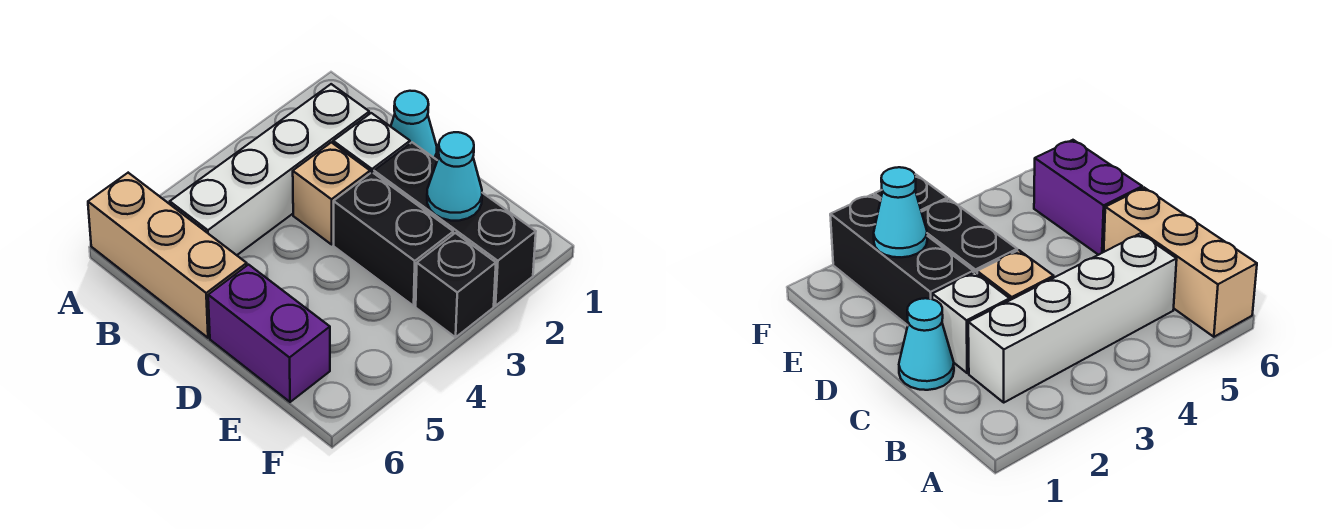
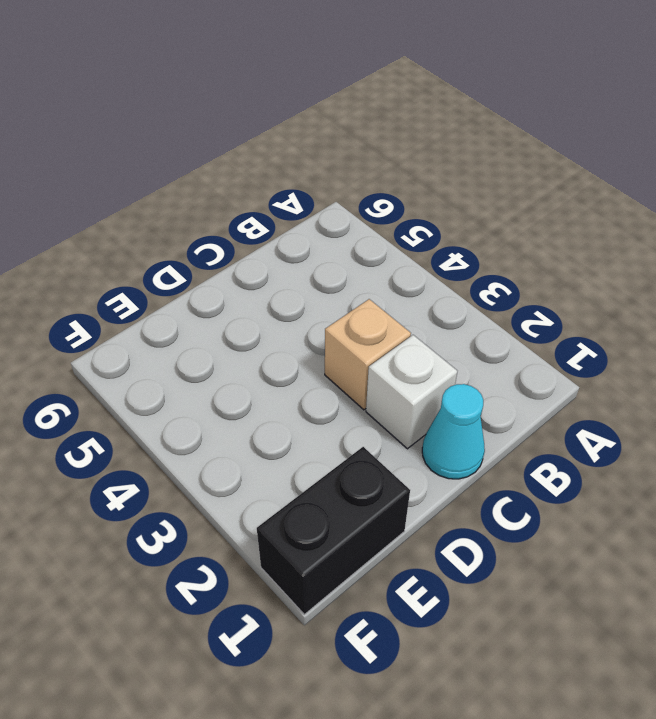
black brick E1:F1 level 1 -> black brick D3:E3 level 1
none -> tan brick A6:C6 level 1
none -> white brick B2:B5 level 1

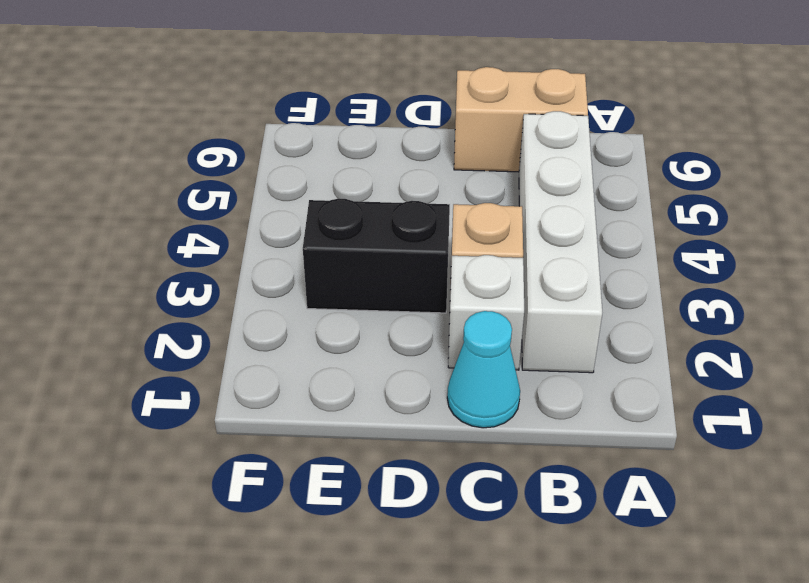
tan brick B6:C6 level 1 -> tan brick A6:C6 level 1
none -> black brick D2:F2 level 1
none -> purple brick D6:E6 level 1

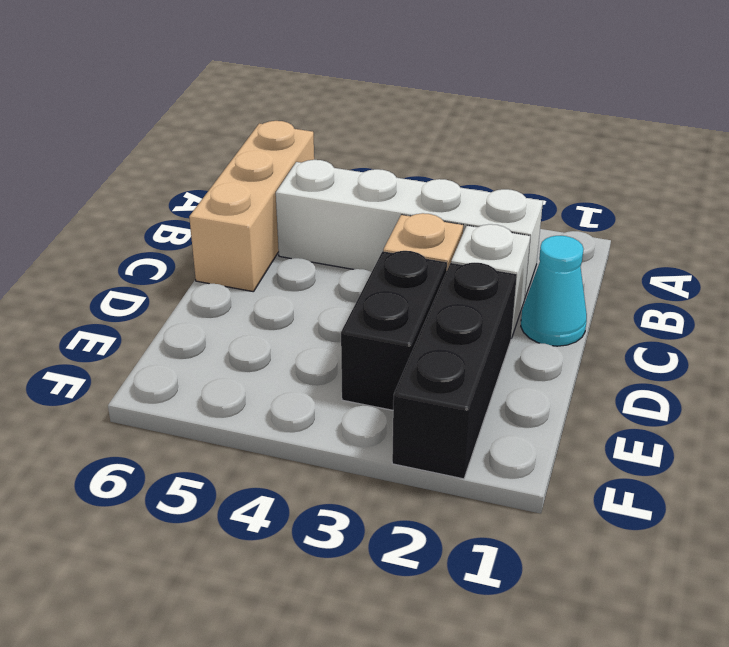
none -> purple brick D6:E6 level 1
none -> black brick F3 level 1

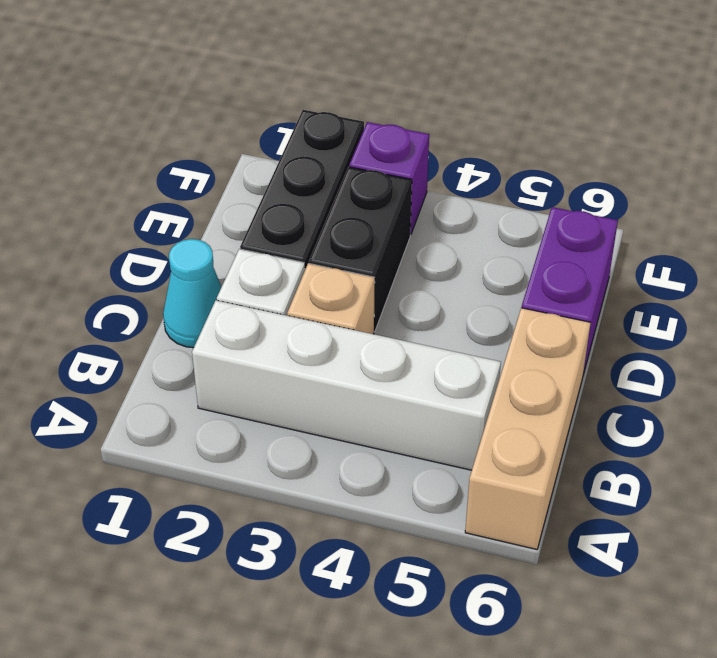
purple brick F3 level 1 -> black brick F3 level 1
none -> cyan cone E2 level 2

